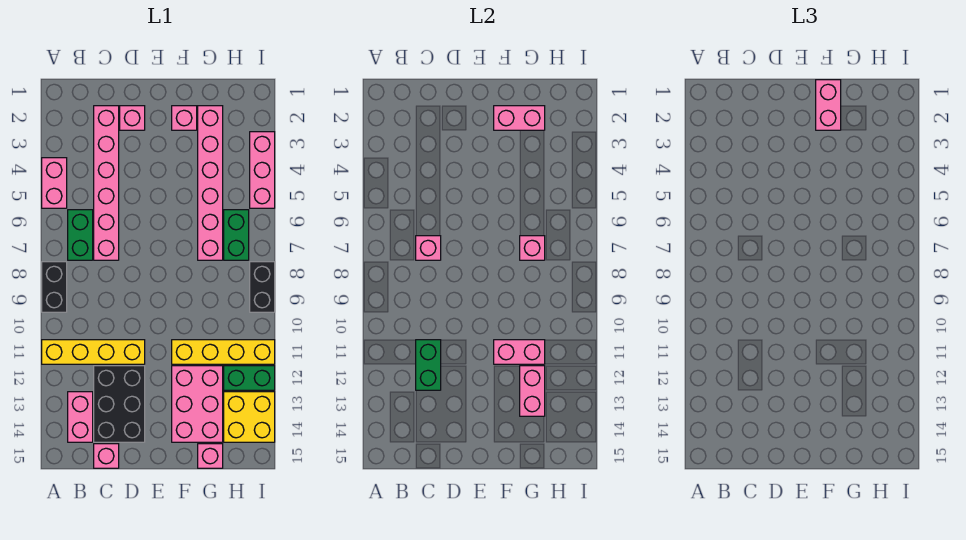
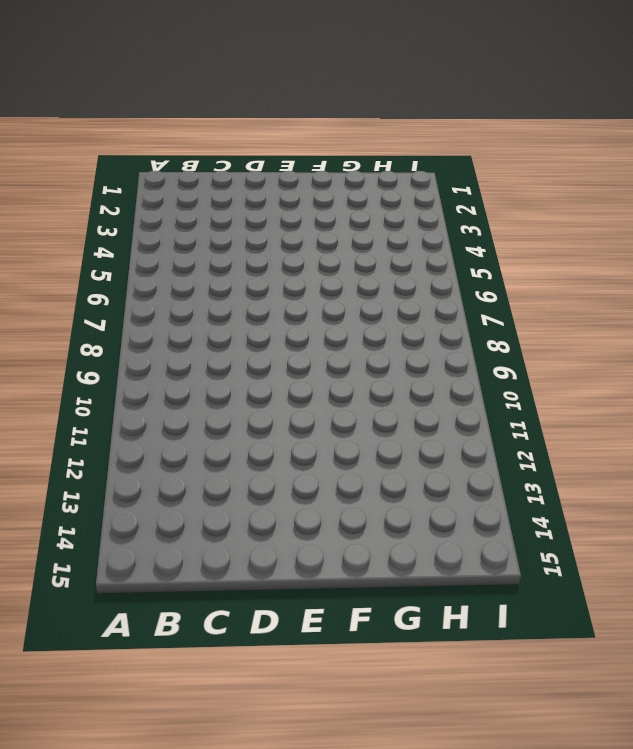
none -> pink brick A4:A5 level 1
none -> black brick A8:A9 level 1
none -> yellow brick A11:D11 level 1

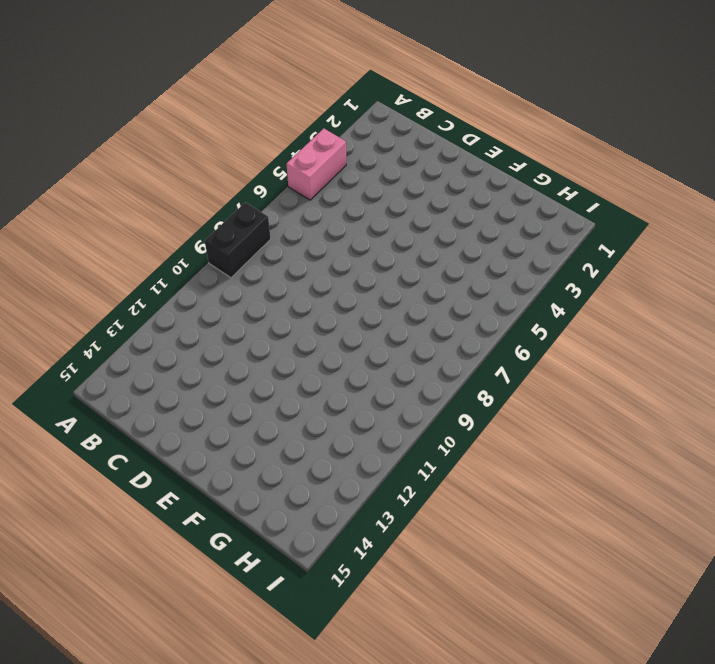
none -> yellow brick A11:D11 level 1
none -> green brick B6:B7 level 1
none -> pink brick B13:B14 level 1

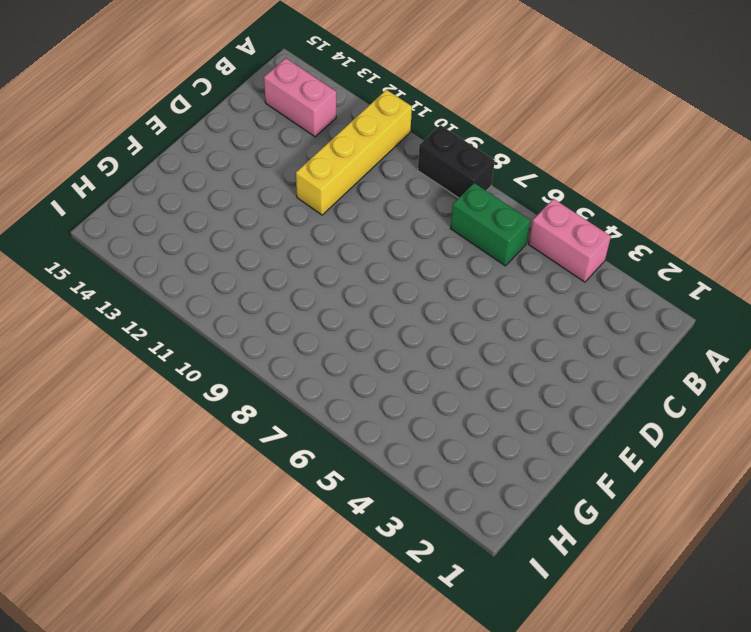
none -> pink brick C2:C7 level 1
none -> black brick C12:D14 level 1
none -> pink brick C15 level 1

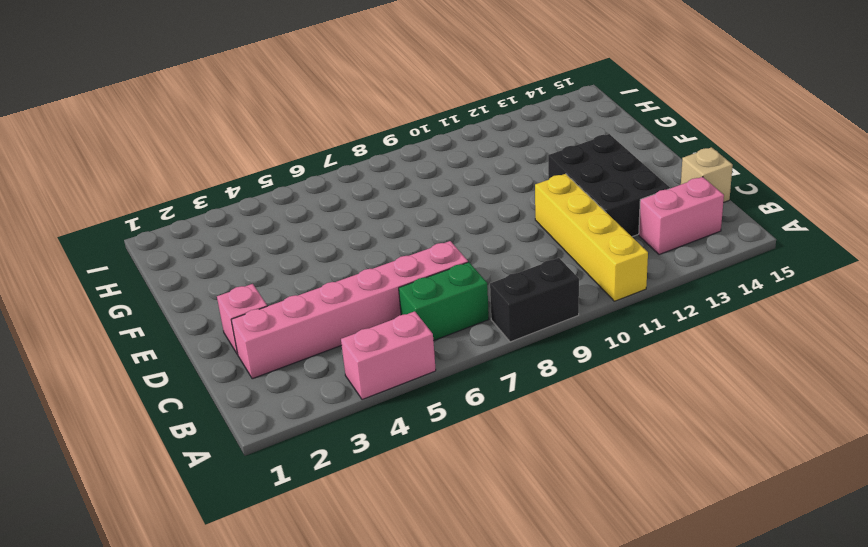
black brick C12:E13 level 1 -> black brick C12:D14 level 1
tan brick C15 level 1 -> pink brick C15 level 1
none -> pink brick F2 level 1
none -> yellow brick F11:I11 level 1
none -> pink brick F12:G14 level 1

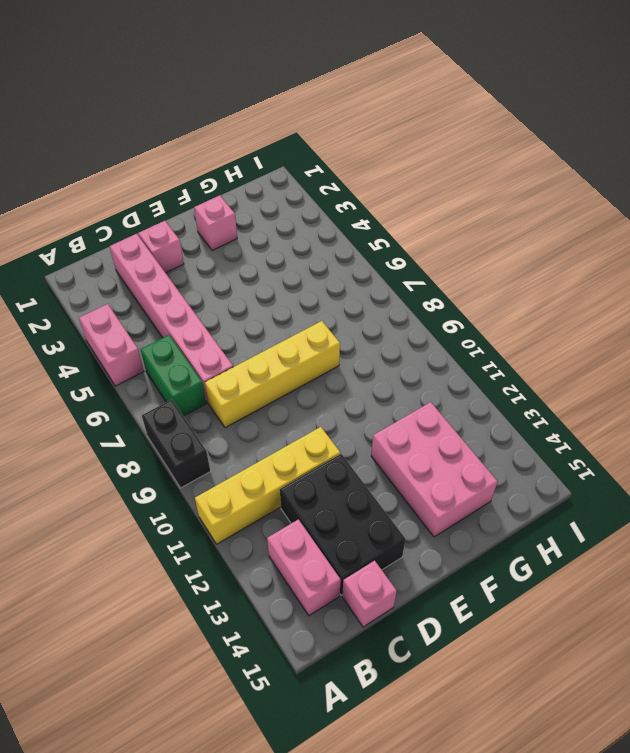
yellow brick C8:F8 level 1 -> yellow brick F11:I11 level 1
none -> pink brick G2:G7 level 1
none -> pink brick G15 level 1
none -> green brick H6:H7 level 1

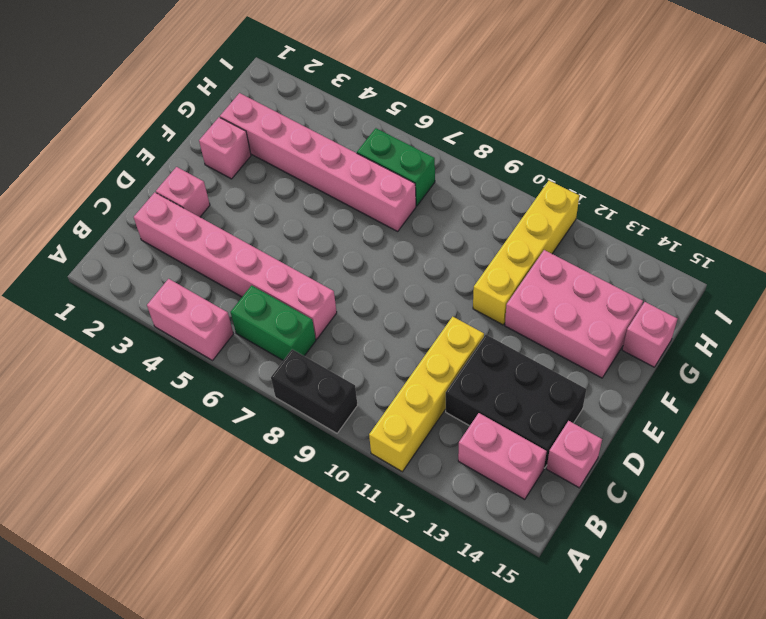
none -> green brick H12:I12 level 1
none -> yellow brick H13:I14 level 1
none -> pink brick I3:I5 level 1

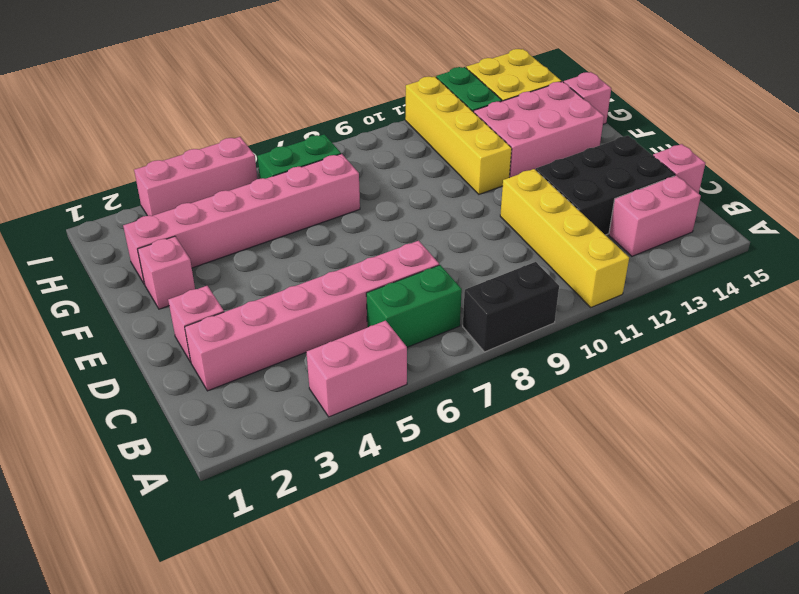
none -> black brick I8:I9 level 1
none -> pink brick C7 level 2
none -> green brick C11:C12 level 2

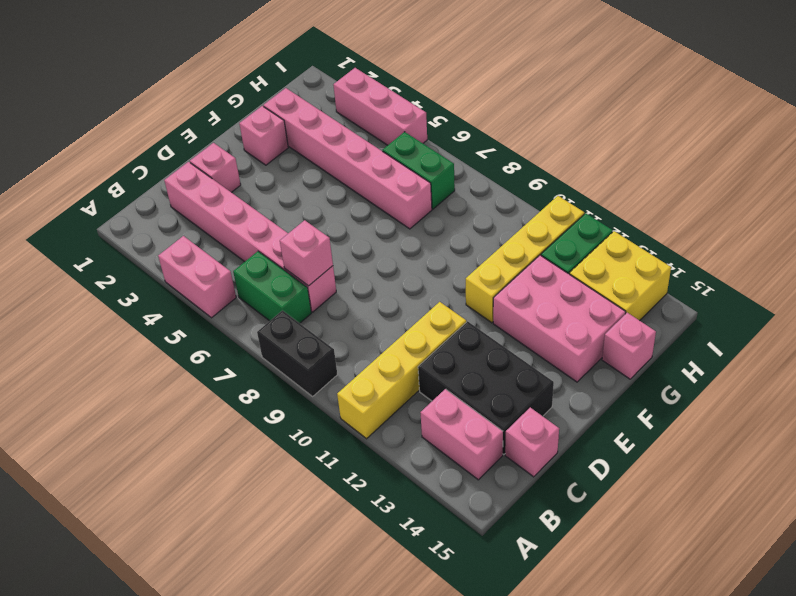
none -> black brick I8:I9 level 1
none -> green brick C11:C12 level 2
none -> pink brick F2:G2 level 2

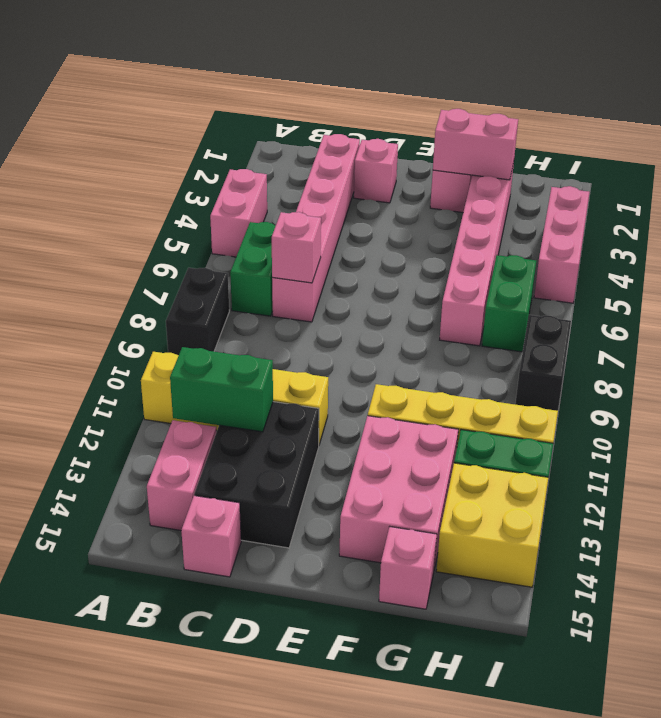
green brick B12:C12 level 2 -> green brick C11:C12 level 2
none -> pink brick F11:G11 level 2
none -> pink brick G7 level 2
none -> pink brick G12:G13 level 2

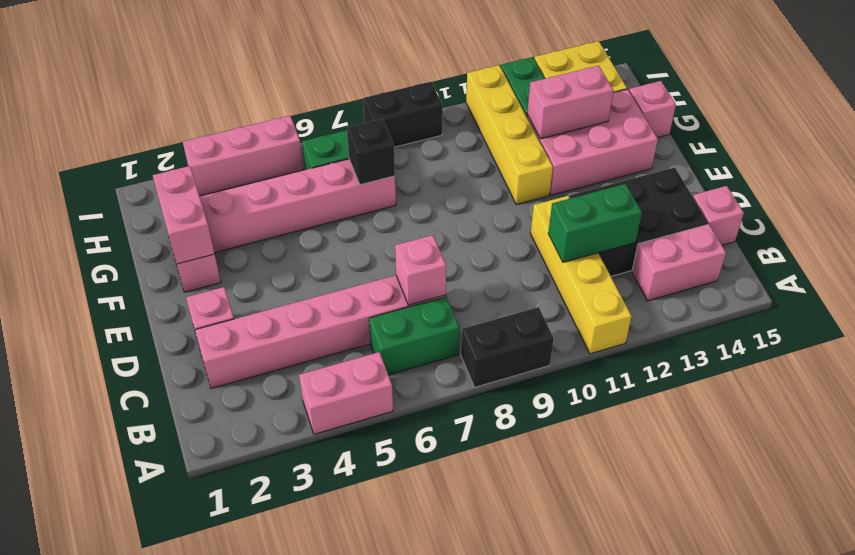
black brick G7 level 2 -> pink brick G7 level 2
none -> pink brick F11:G11 level 2
none -> pink brick F1:F2 level 3

